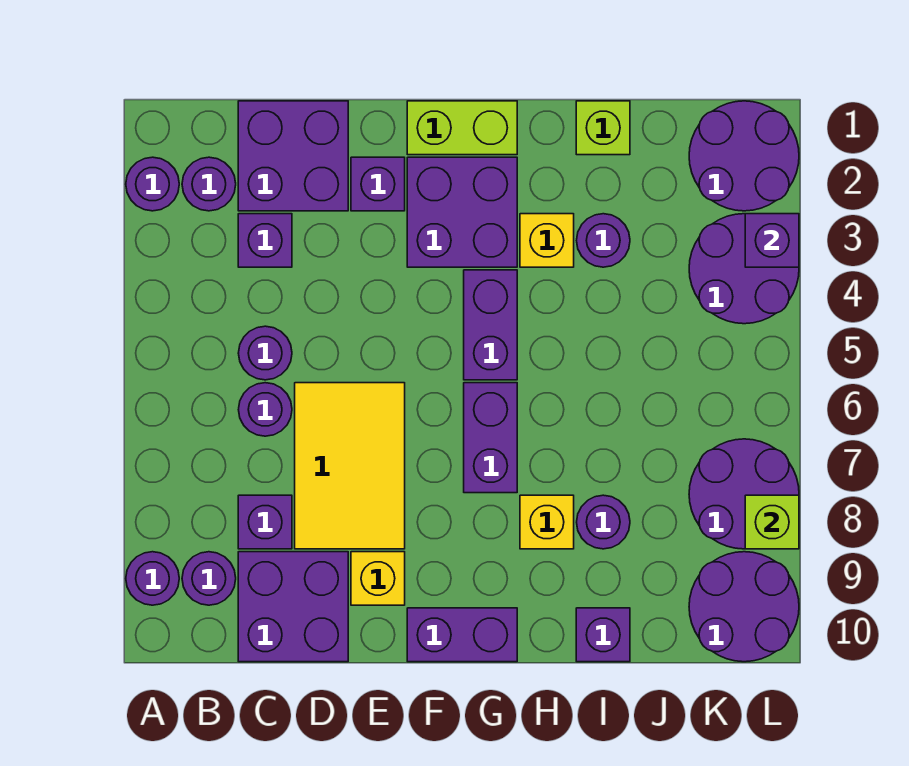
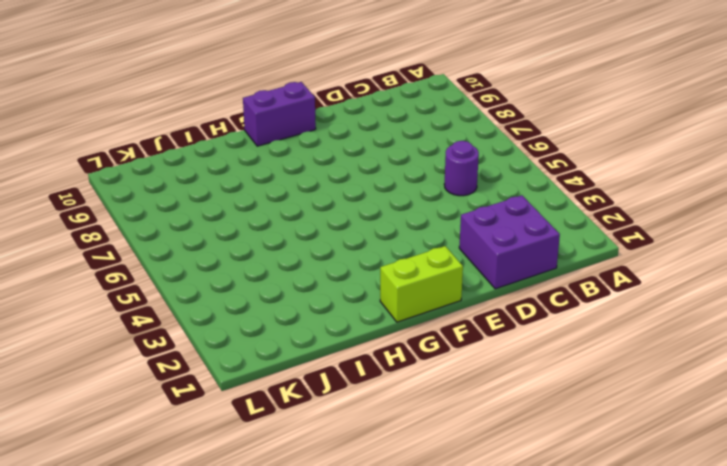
none -> purple round brick A2 level 1
none -> purple round brick A9 level 1
none -> purple round brick B2 level 1
none -> purple round brick B9 level 1

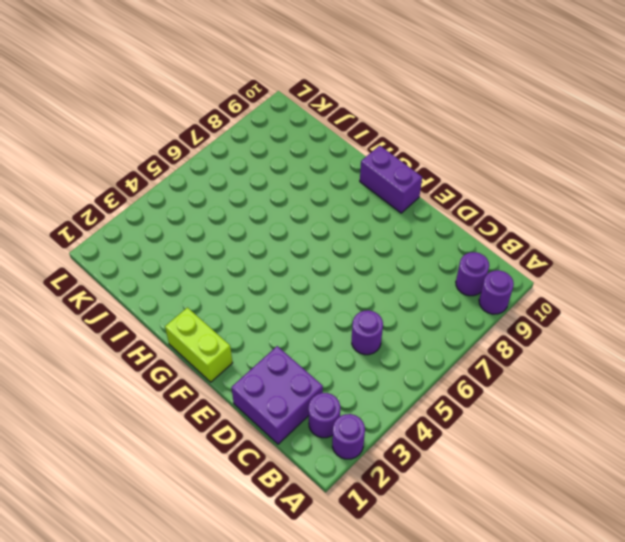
none -> purple brick C3 level 1
none -> purple round brick C6 level 1
none -> purple brick C8 level 1
none -> purple brick C9:D10 level 1

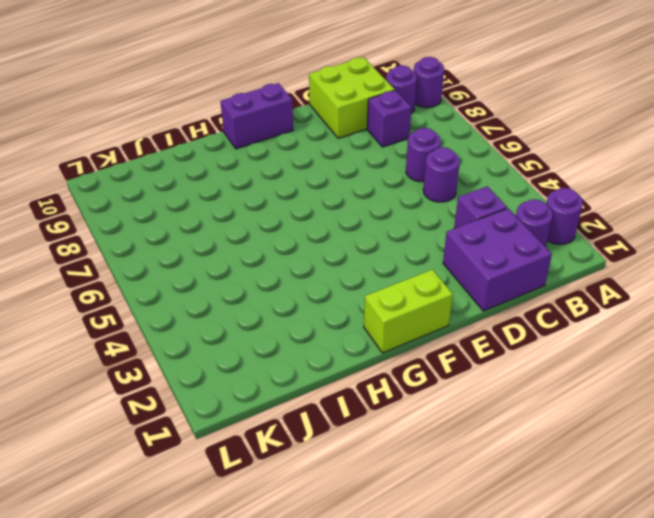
lime brick C9:D10 level 1 -> purple brick C9:D10 level 1
none -> yellow tile D6:E8 level 1
none -> purple brick E2 level 1
none -> yellow brick E9 level 1
none -> purple brick F2:G3 level 1

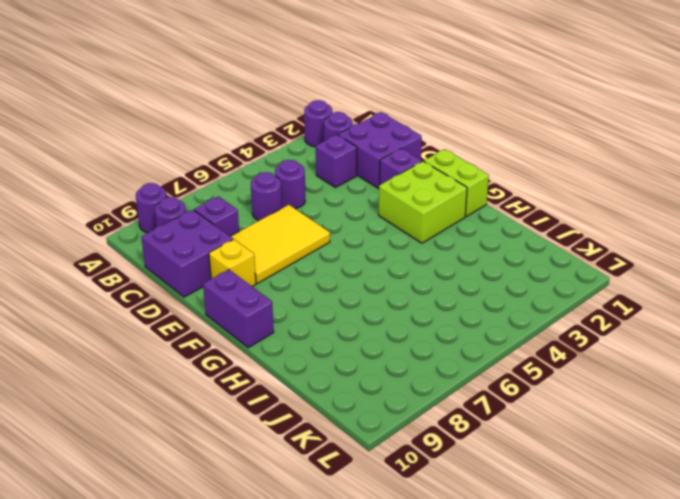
lime brick F2:G3 level 1 -> purple brick F2:G3 level 1
none -> purple brick G4:G5 level 1
none -> purple brick G6:G7 level 1
none -> yellow brick H3 level 1
none -> yellow brick H8 level 1

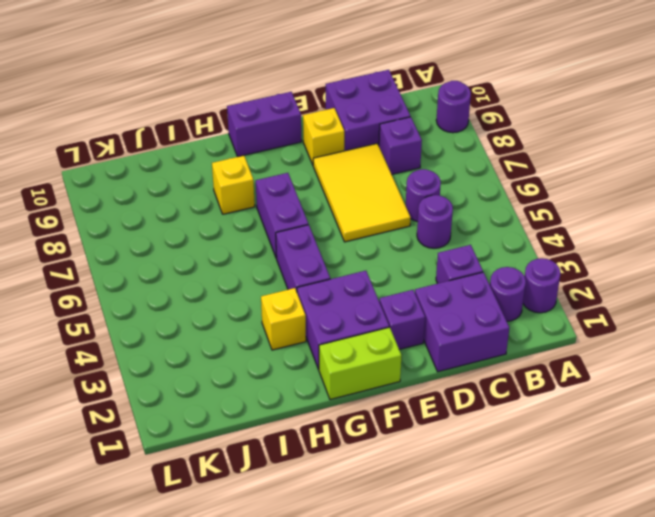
none -> purple round brick B9 level 1
none -> lime brick I1 level 1
none -> purple round brick I3 level 1
none -> purple round brick I8 level 1

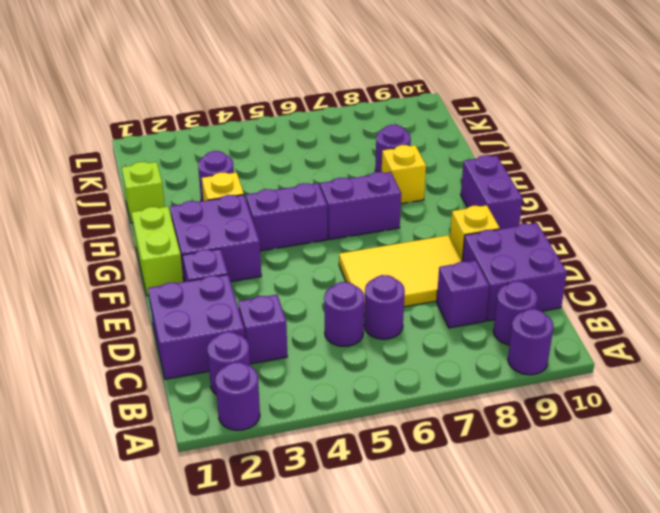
none -> purple brick I10 level 1
none -> purple round brick K1:L2 level 1
none -> purple round brick K3:L4 level 1
none -> purple round brick K7:L8 level 1

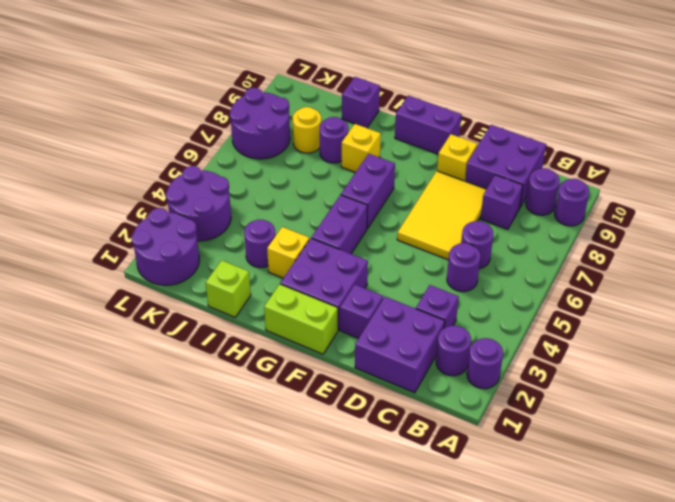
yellow round brick J8 level 1 -> none
none -> purple round brick K9:L10 level 1
none -> purple brick L3 level 2
none -> lime brick L8 level 2

